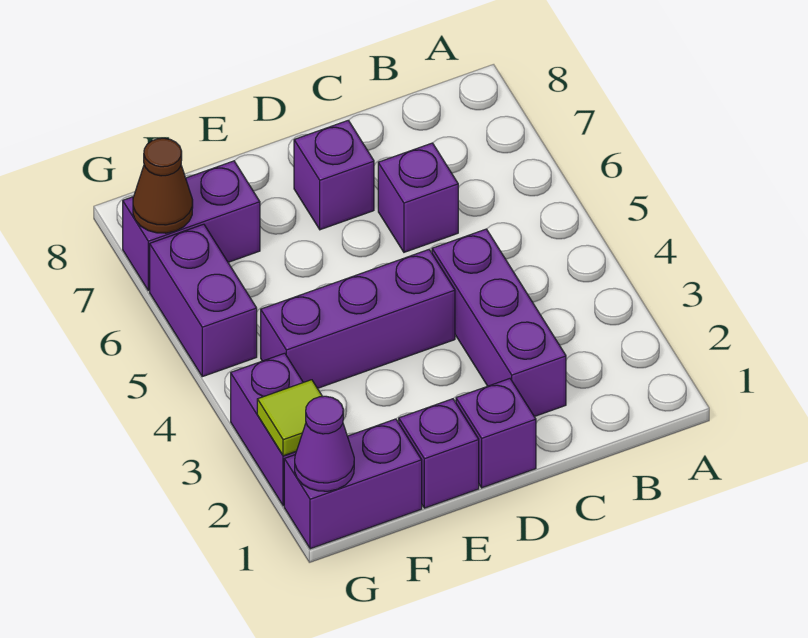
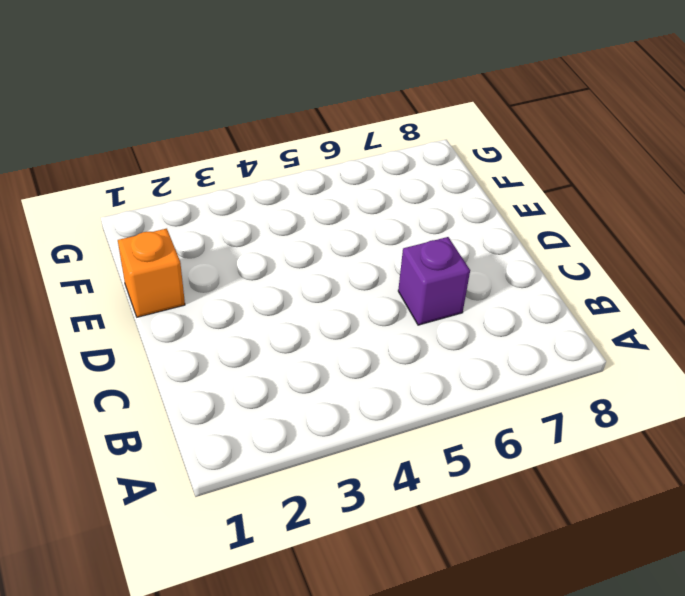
orange brick E1 level 1 -> purple brick E1 level 1
none -> purple brick C2:C4 level 1
none -> purple brick D1 level 1
none -> purple brick D4:F4 level 1

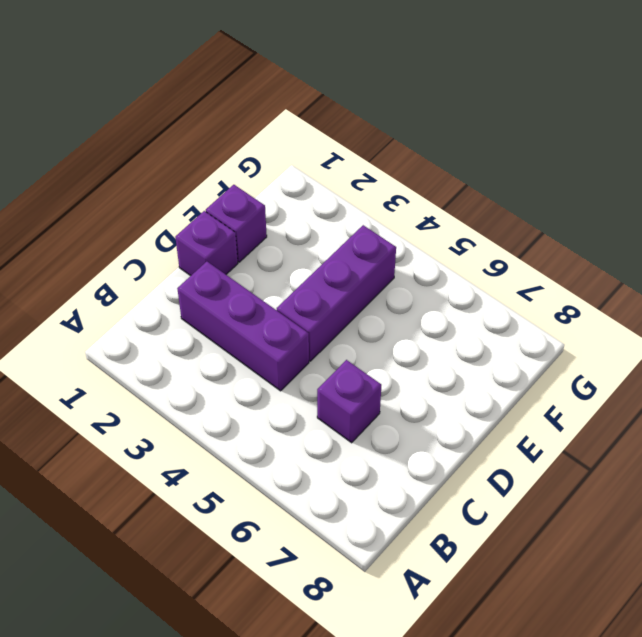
none -> purple brick D7 level 1
none -> purple brick F1:G1 level 1
none -> purple brick F7:G7 level 1

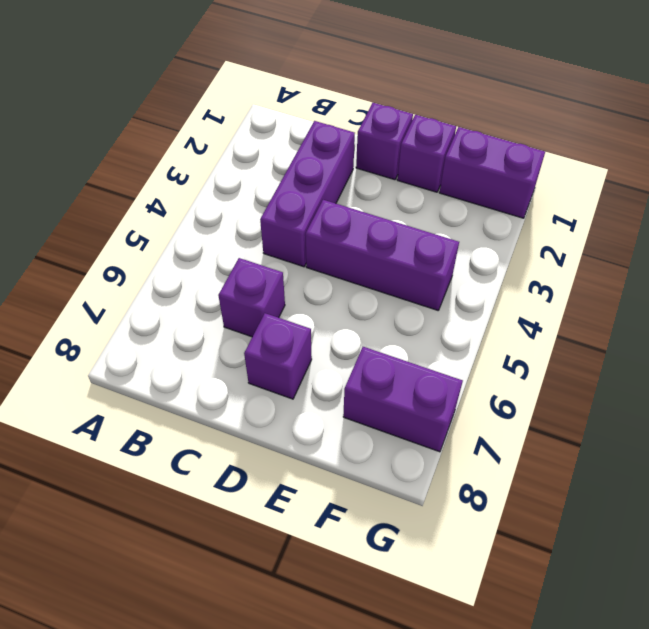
none -> purple brick G2:G3 level 1
none -> purple brick G5:G6 level 1
none -> purple cone G1 level 2

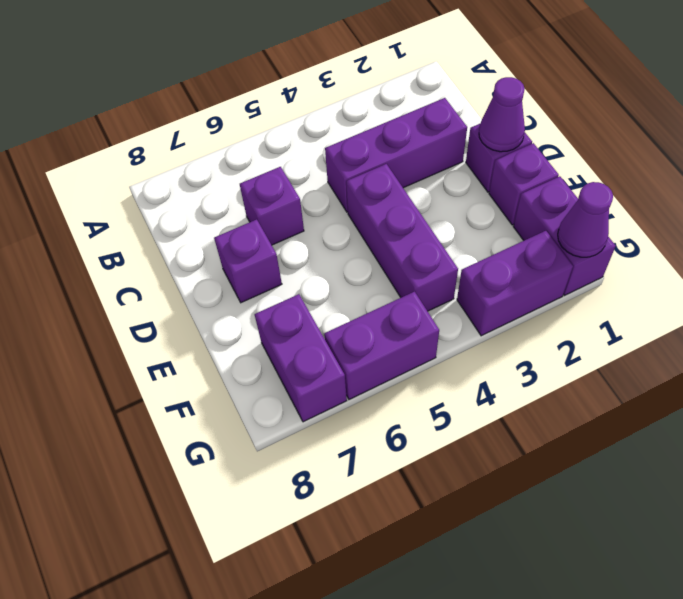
purple cone D1 level 2 -> none
none -> lime tile G2 level 2
none -> brown cone G7 level 2

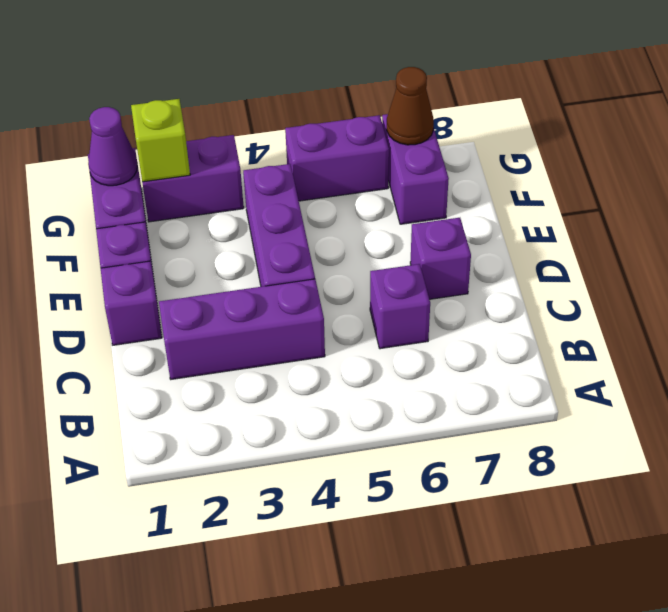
lime brick G2 level 2 -> lime tile G2 level 2

